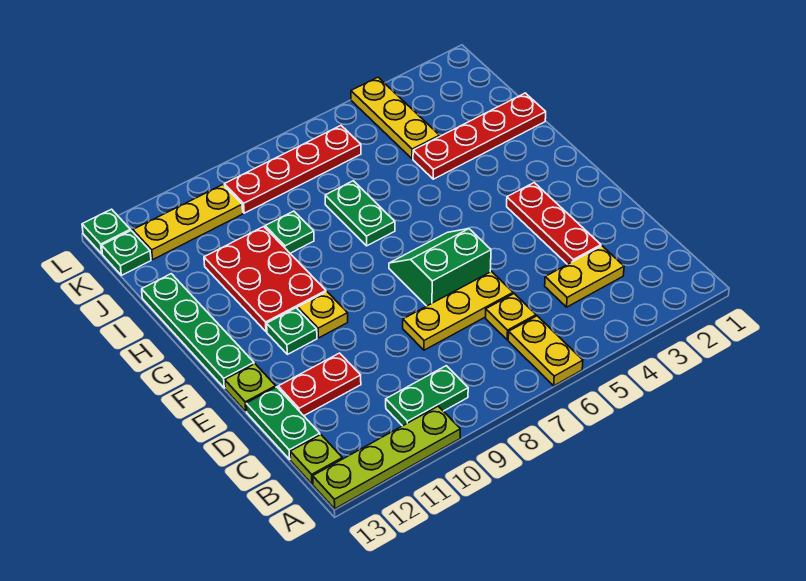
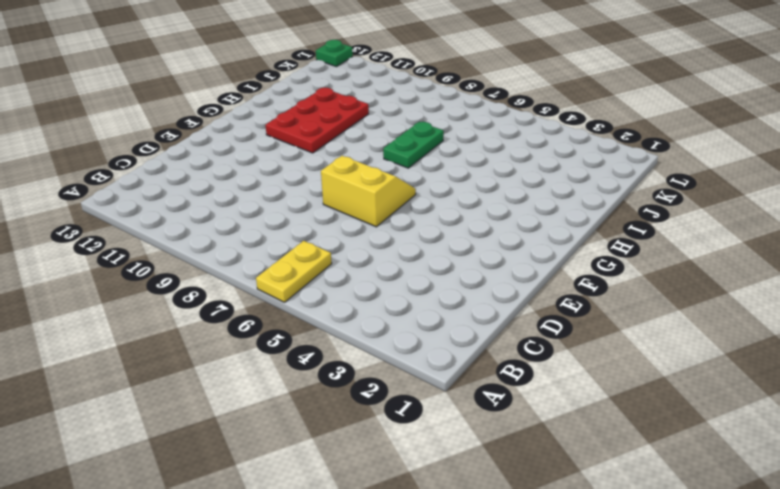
yellow slope E6:F7 level 1 top E -> green slope E6:F7 level 1 top E
none -> lime plate A10:A13 level 1
none -> green plate B9:B10 level 1
none -> lime plate B13 level 1

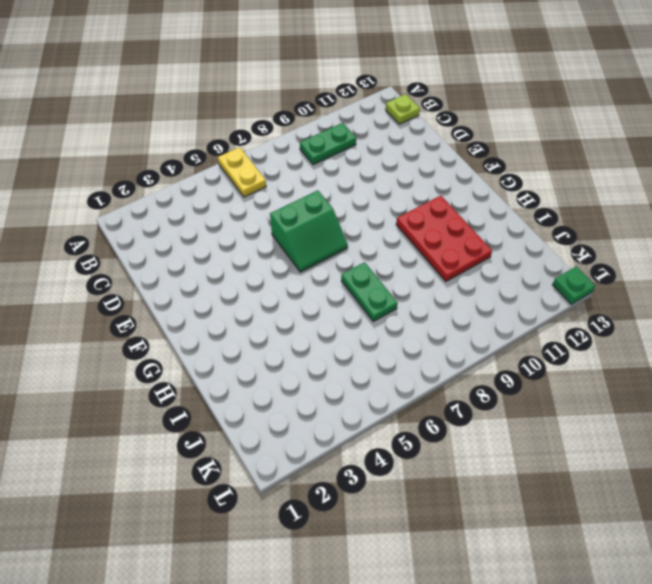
none -> lime plate A10:A13 level 1
none -> yellow plate C3:C4 level 1
none -> yellow plate C6 level 1

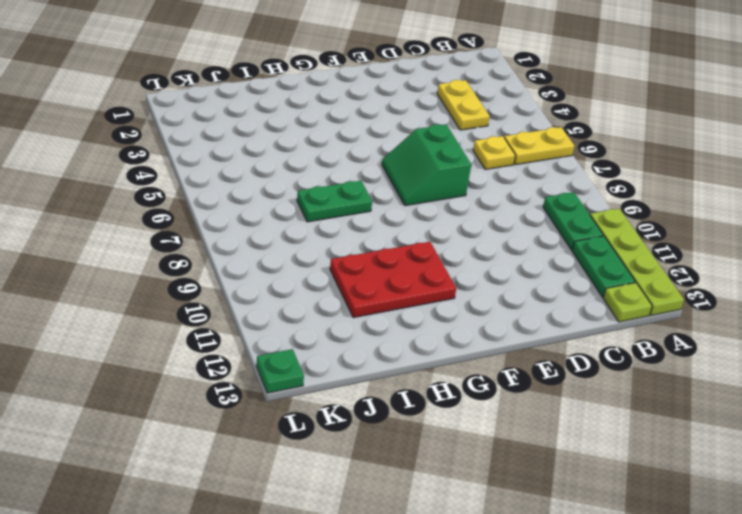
green plate B11:B12 level 1 -> green plate C13:D13 level 1
none -> red plate D3:F3 level 1
none -> yellow plate D6:D8 level 1
none -> red plate D11:D12 level 1

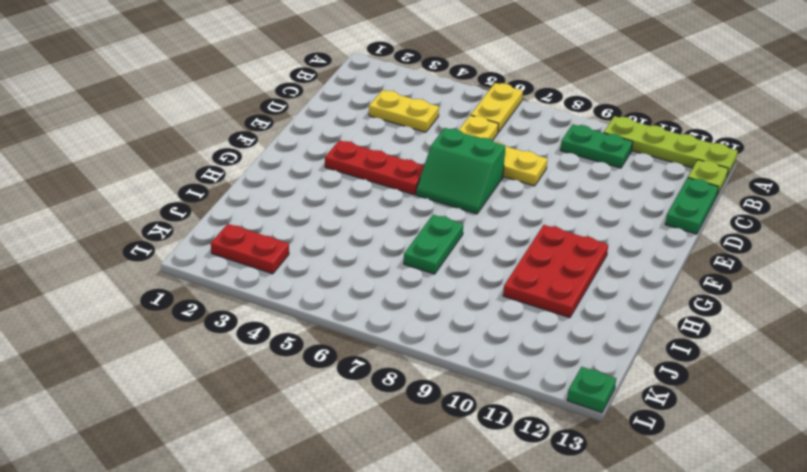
red plate F3:F5 level 1 -> red plate D3:F3 level 1
red plate K2:K3 level 1 -> red plate D11:D12 level 1
none -> lime plate E13 level 1
none -> yellow plate F10 level 1
none -> green plate F11 level 1

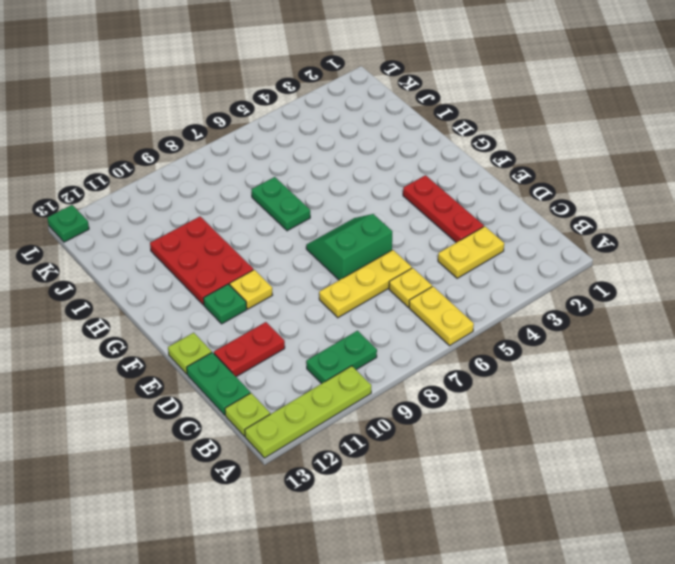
none -> green plate F13:I13 level 1
none -> red plate I1:I4 level 1
none -> green plate I9 level 1

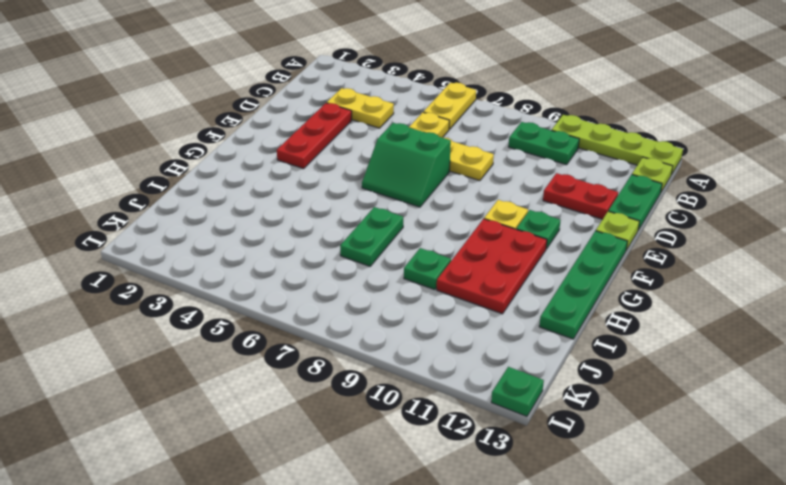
none -> red plate I1:I4 level 1
none -> yellow plate J4:L4 level 1
none -> red plate K6:K9 level 1

